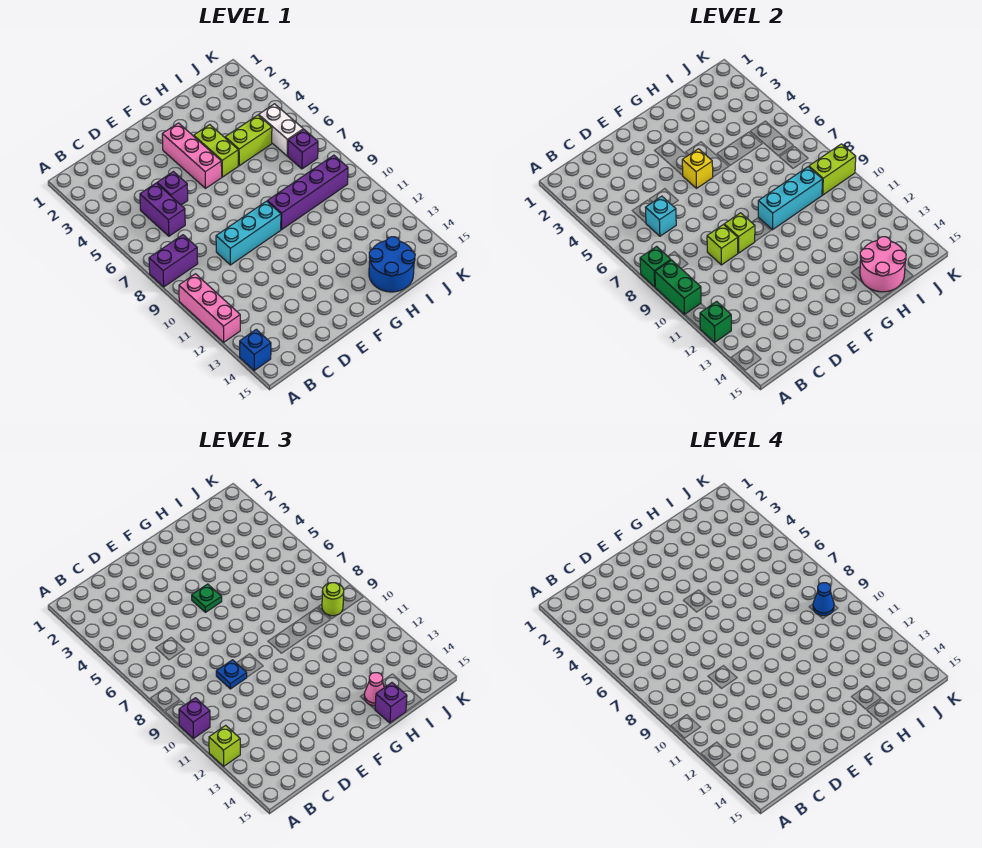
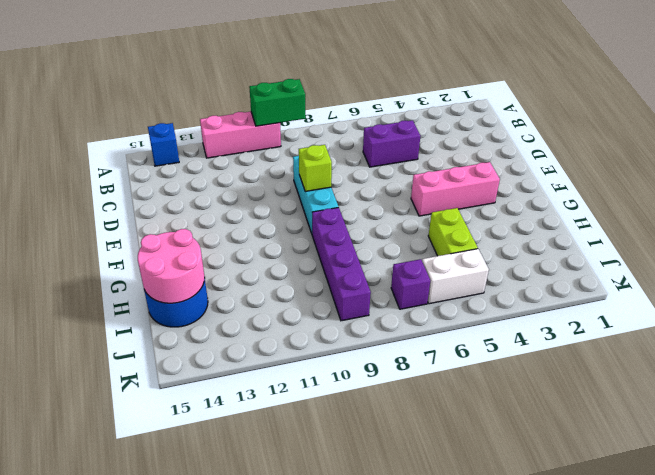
none -> purple brick A8:B8 level 1
none -> purple brick D5 level 1
none -> lime brick G4:G5 level 1
none -> green brick A8 level 2

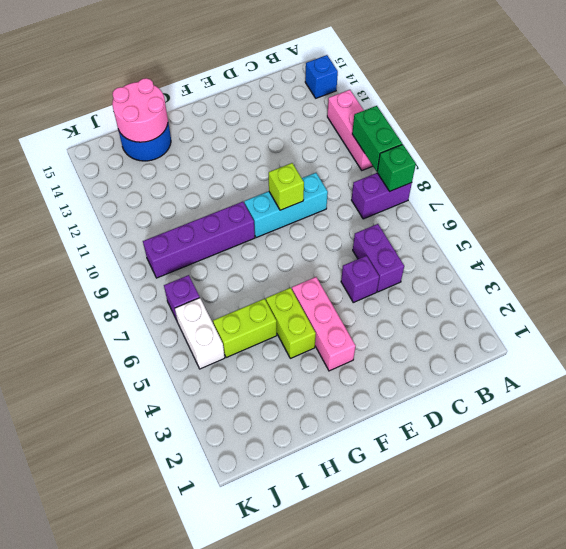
none -> green brick A12 level 2
none -> cyan brick C6 level 2
none -> lime brick D9 level 2
none -> yellow brick F5 level 2

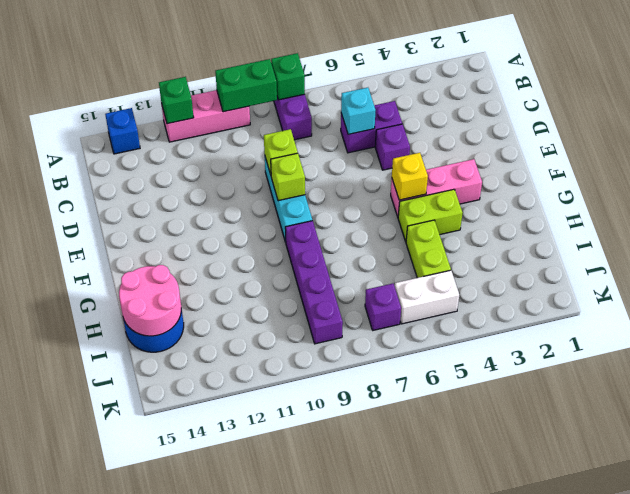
none -> cyan brick G9:I9 level 2
none -> lime brick J9:K9 level 2
none -> purple brick A10 level 3
none -> lime brick A12 level 3

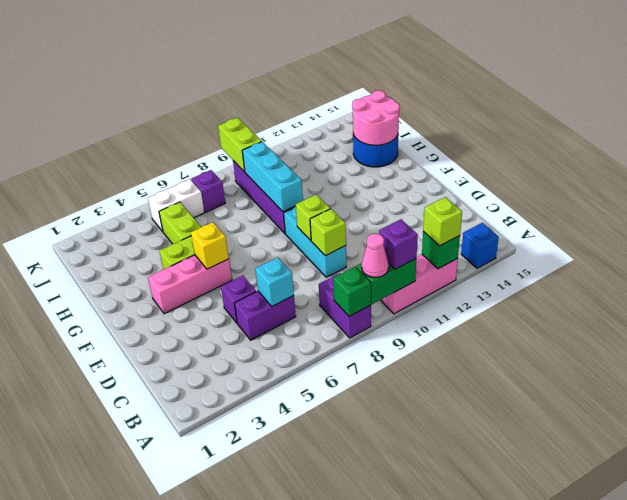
pink cone A9 level 3 -> pink cone H14 level 3
none -> blue plate D9 level 3
none -> green plate F5 level 3
none -> purple brick H15 level 3
none -> lime round brick J9 level 3

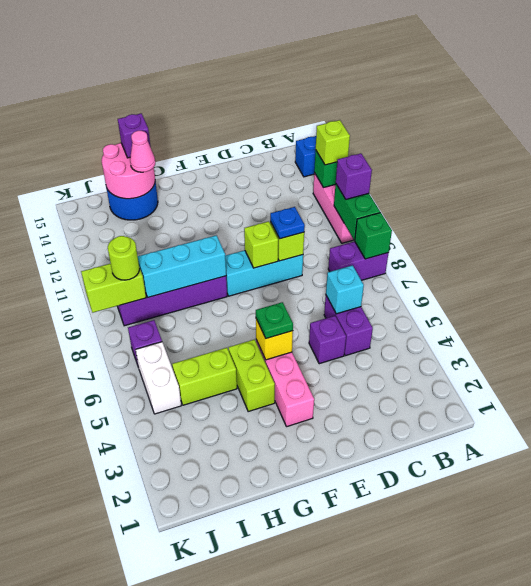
none -> blue cone J9 level 4

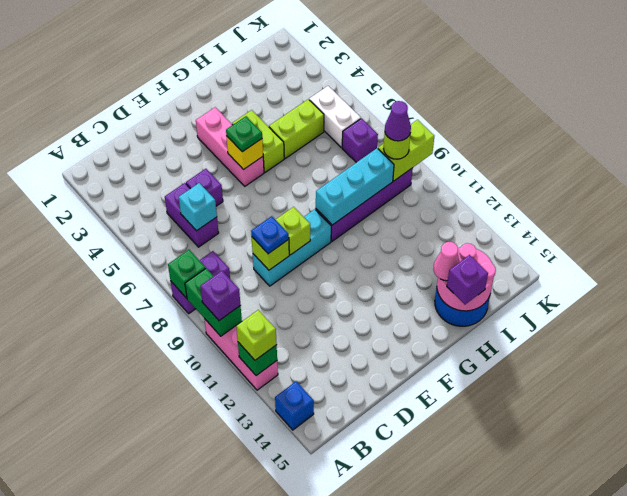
purple cone J9 level 4 -> blue cone J9 level 4

